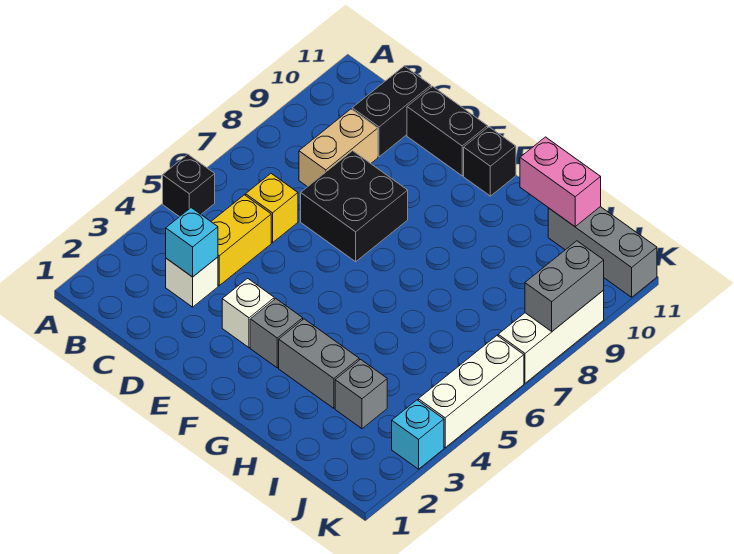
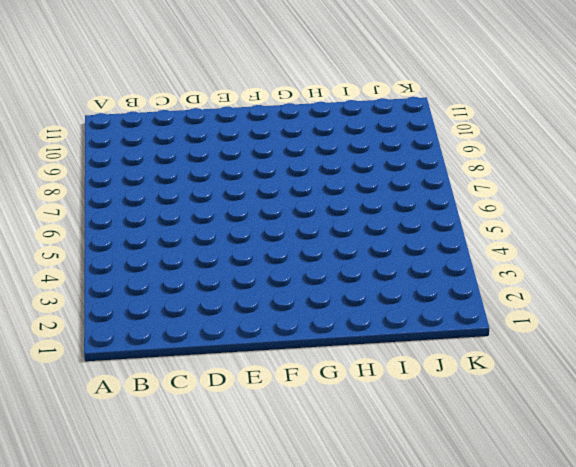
none -> black brick A5 level 1
none -> white brick C3 level 1
none -> yellow brick C4:C5 level 1

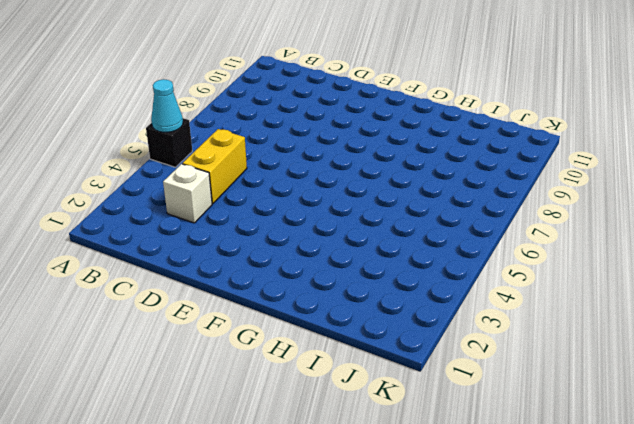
cyan cone A5 level 2 -> none
none -> yellow brick C6 level 1
none -> tan brick C8:C9 level 1
none -> black brick C10:C11 level 1

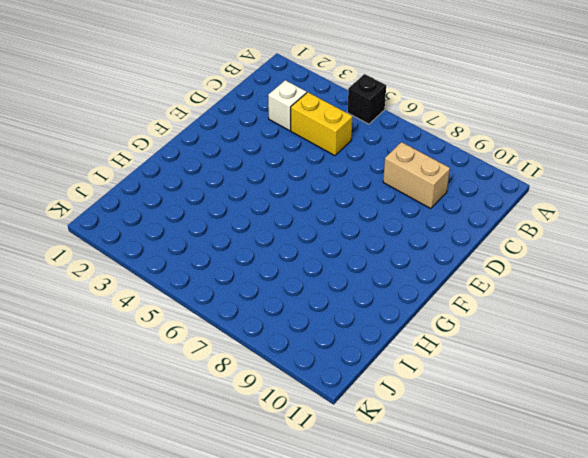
none -> yellow brick C6 level 1
none -> black brick C10:C11 level 1
none -> black brick D7:E8 level 1

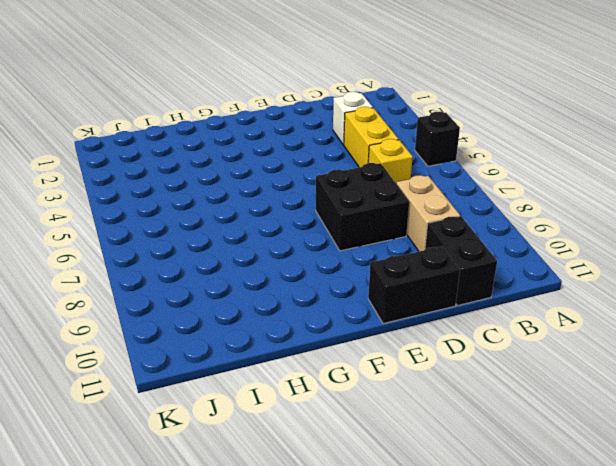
none -> white brick E3 level 1
none -> grey brick F3 level 1
none -> black brick F11 level 1

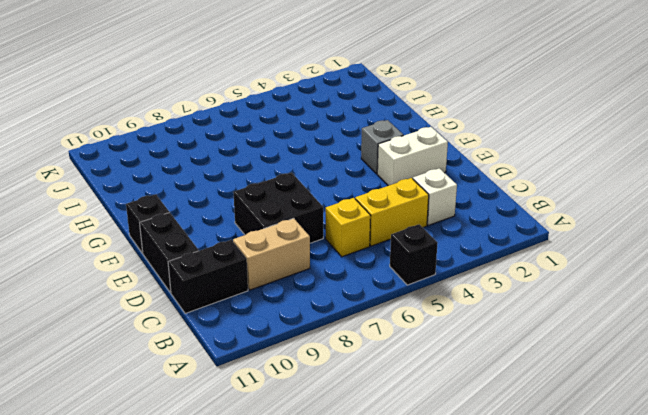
white brick E2:E3 level 1 -> white brick E3 level 1
none -> grey brick G3:H3 level 1
none -> grey brick I3 level 1
none -> grey brick I11:K11 level 1

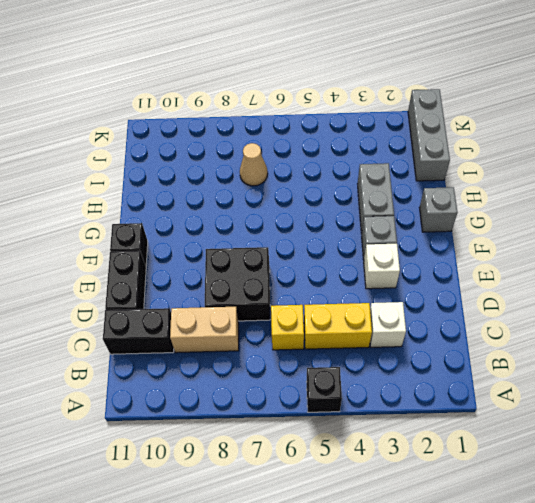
grey brick G1 level 1 -> grey brick I3 level 1
grey brick I1:K1 level 1 -> grey brick I11:K11 level 1
tan cone I7 level 1 -> none
none -> cyan brick K3 level 1
none -> white brick K4:K6 level 1
none -> white brick K7:K9 level 1

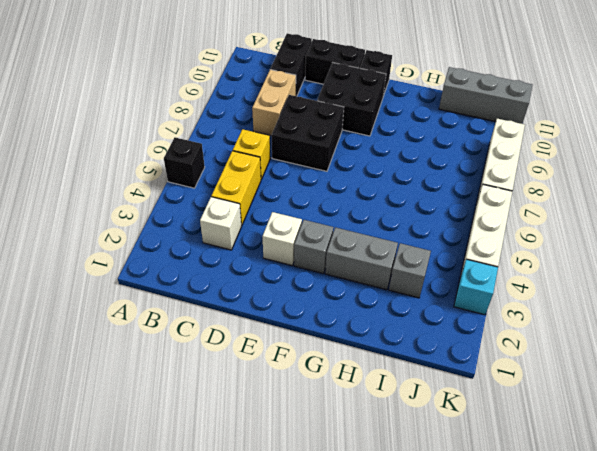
black brick E9:F10 level 1 -> none
none -> cyan brick C3 level 2
none -> pink brick H11:I11 level 2
none -> grey brick K8:K9 level 2

